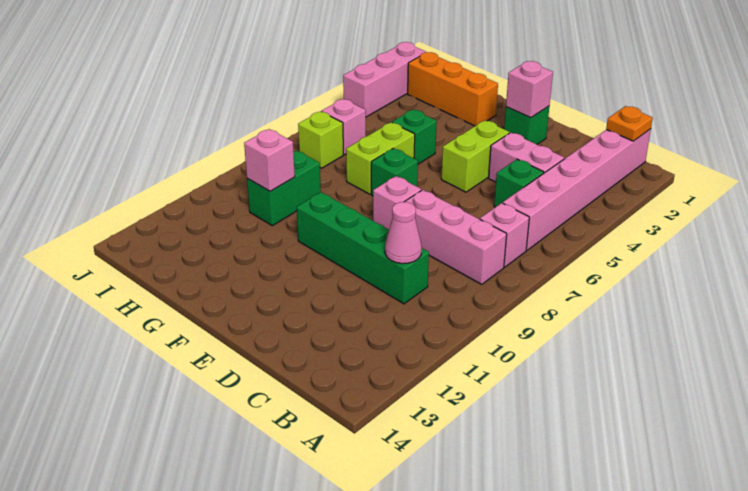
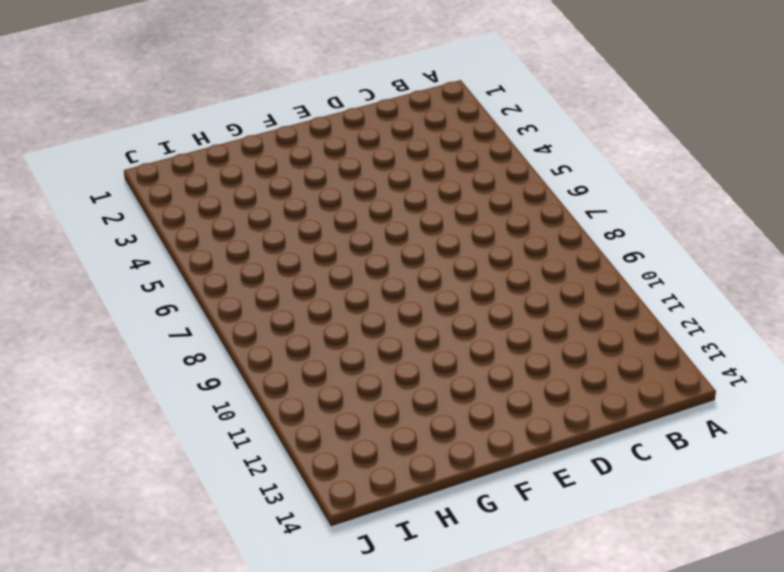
none -> pink brick B1:B6 level 1
none -> pink brick B7 level 1
none -> pink brick B8:D8 level 1

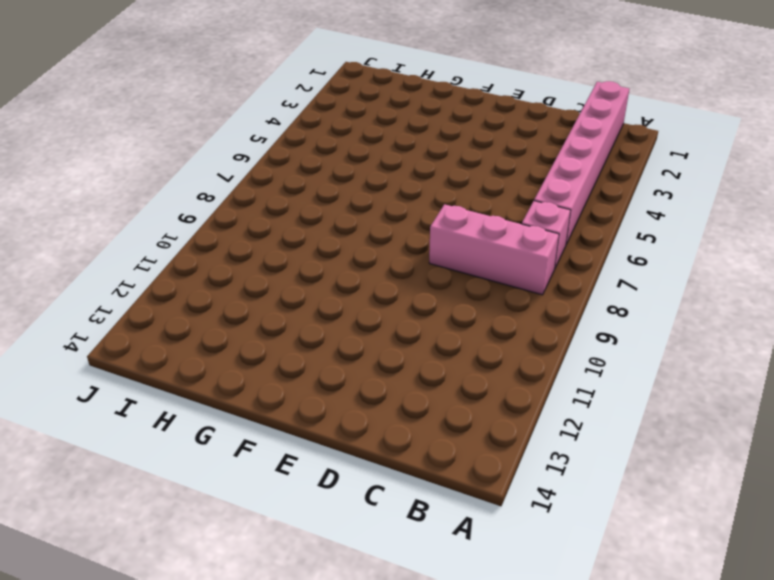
none -> pink brick C4:D4 level 1
none -> green brick C5 level 1
none -> green brick C10:F10 level 1

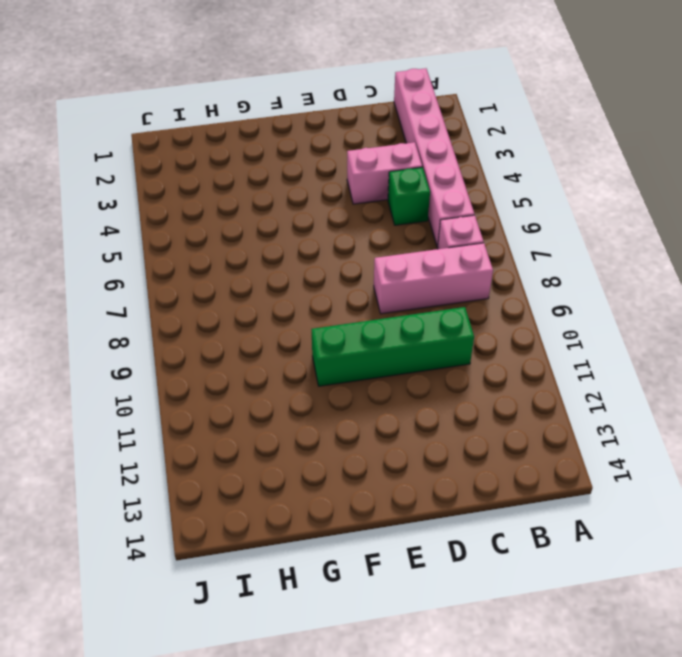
none -> green brick E2 level 1
none -> lime brick E4:E5 level 1
none -> pink brick E8 level 1

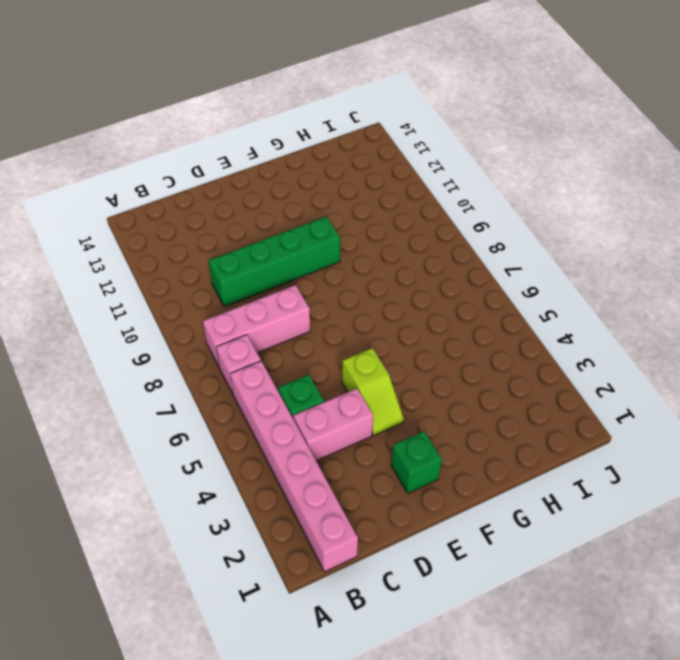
lime slope E4:E5 level 1 top 5 -> lime brick E4:E5 level 1
none -> pink brick E8 level 1
none -> green brick F7 level 1
none -> orange brick G2:I2 level 1

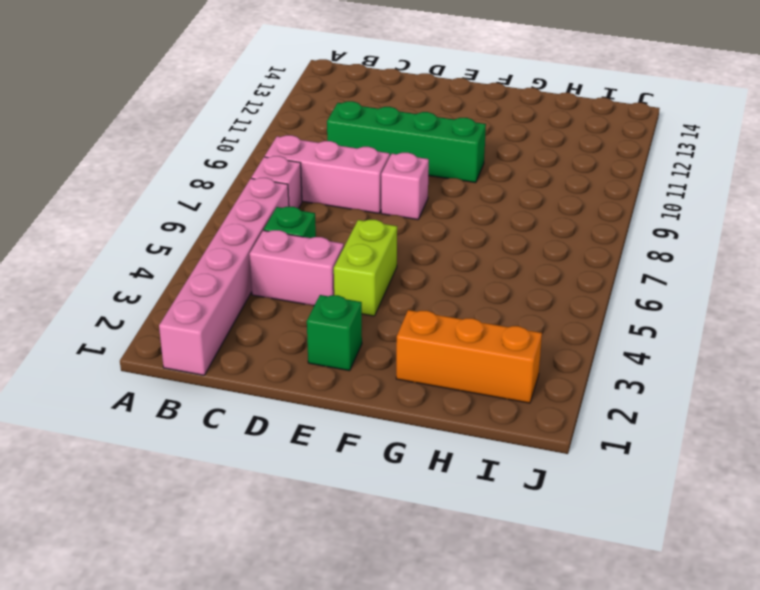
none -> green brick F7 level 1
none -> green brick G5 level 1
none -> lime brick G6:G7 level 1

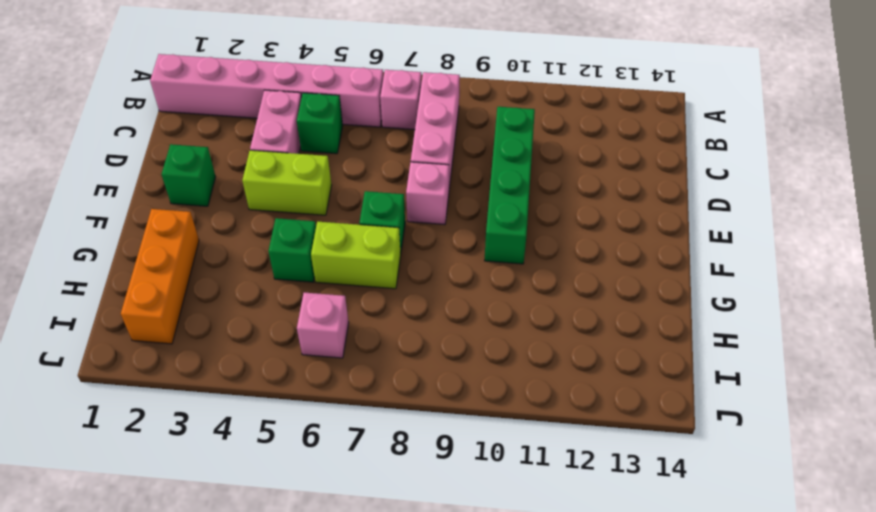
none -> green brick H9:H10 level 1
none -> lime brick I7 level 1
none -> pink brick J2:J4 level 1

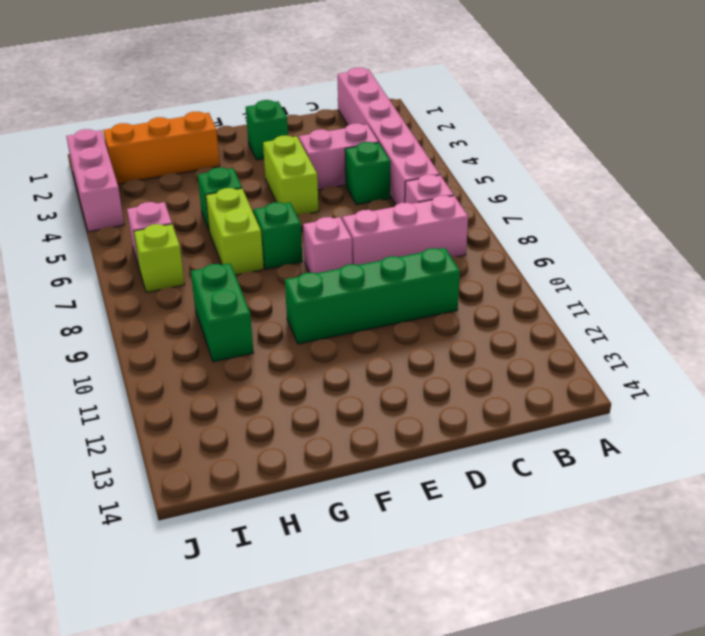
none -> orange plate B1 level 2
none -> pink cone C10 level 2
none -> pink brick E2 level 2

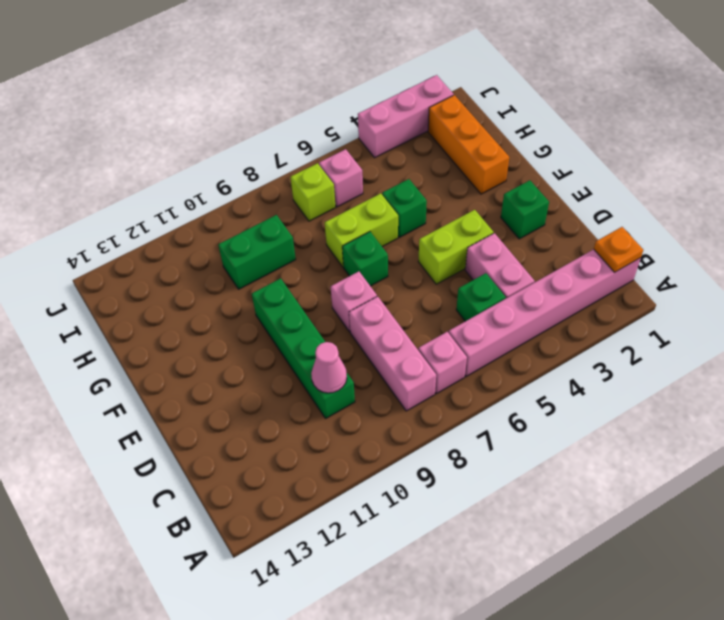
none -> pink brick E2 level 2
none -> pink brick H10 level 2

